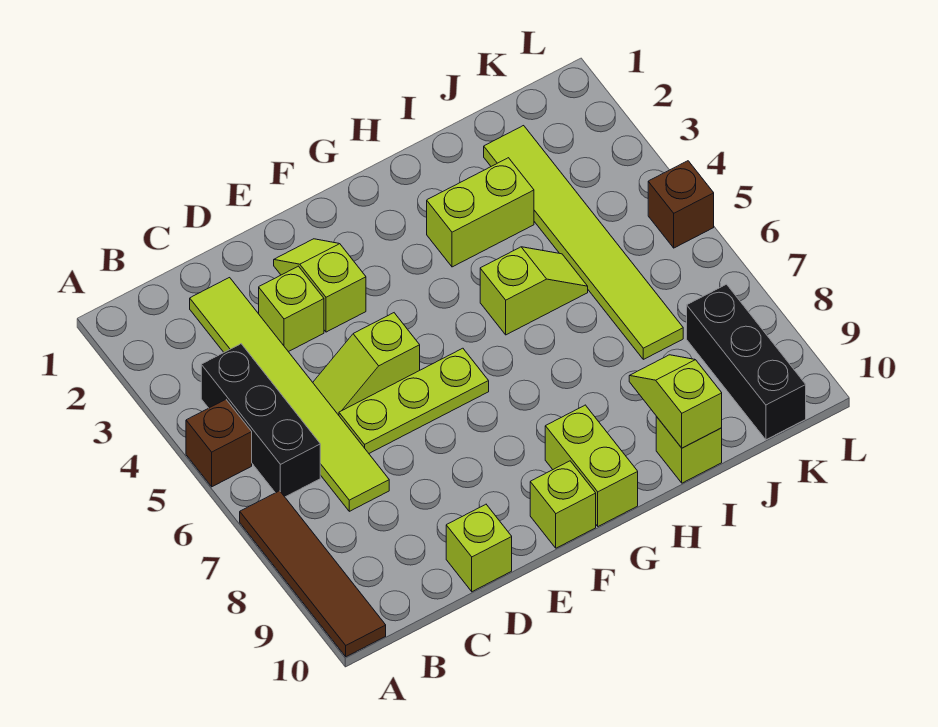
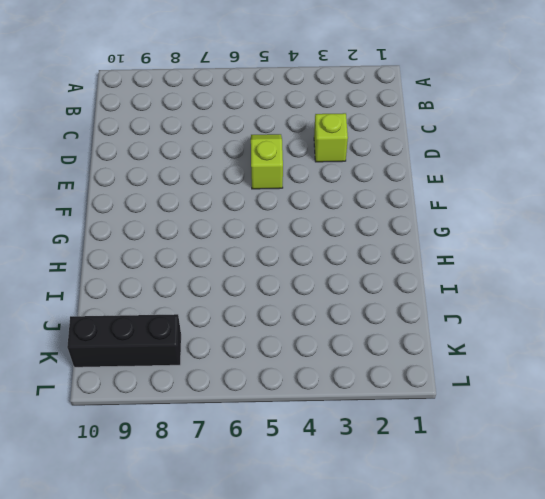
none -> brown brick A5 level 1
none -> brown tile A7:A10 level 1
none -> black brick B4:B6 level 1

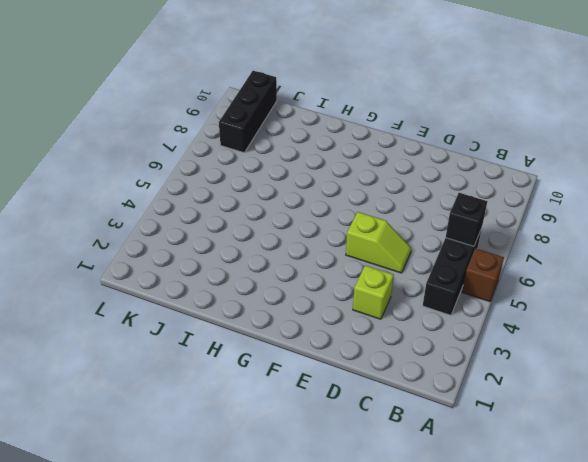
black brick B6 level 2 -> none
none -> brown tile A7:A10 level 1
none -> lime tile C2:C7 level 1
none -> lime plate D6:F6 level 1

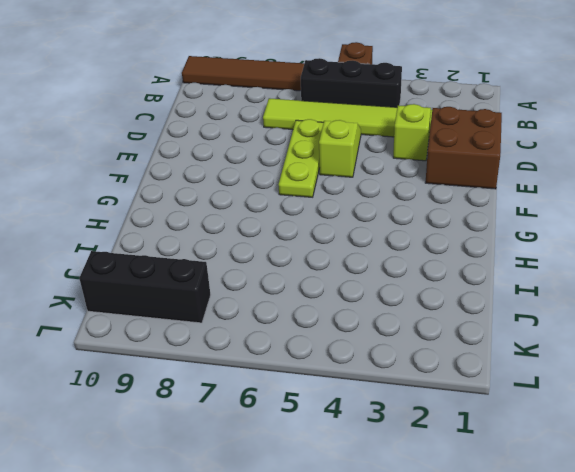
brown brick D1:E2 level 1 -> lime slope E2:E3 level 1 top 3
none -> lime brick D10 level 1
none -> lime brick F10 level 1
none -> lime brick G9:G10 level 1

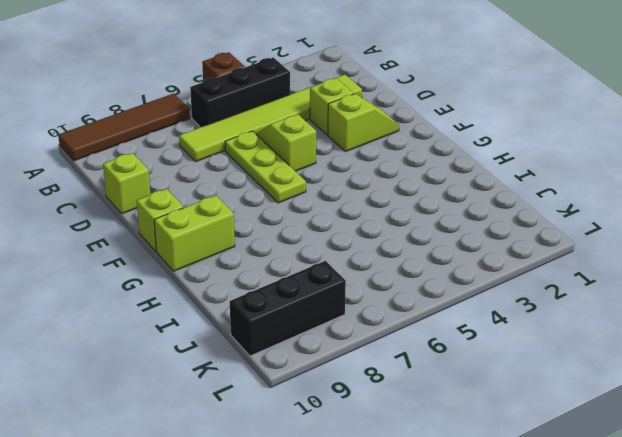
none -> lime brick H3:I3 level 1
none -> lime slope H5:I5 level 1 top H
none -> lime brick I10 level 1

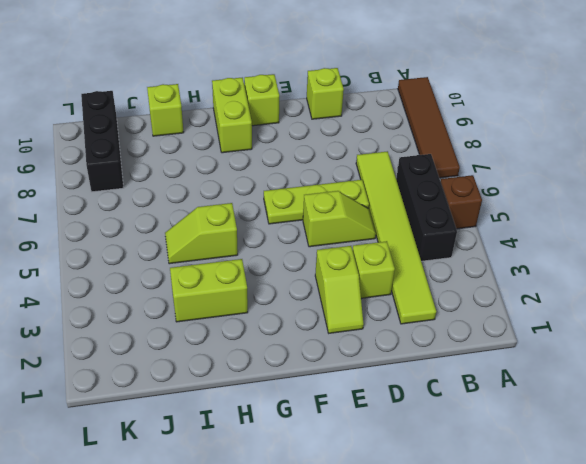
none -> lime tile J2:J7 level 1
none -> brown brick L5 level 1
none -> lime slope I9:I10 level 2 top 10

